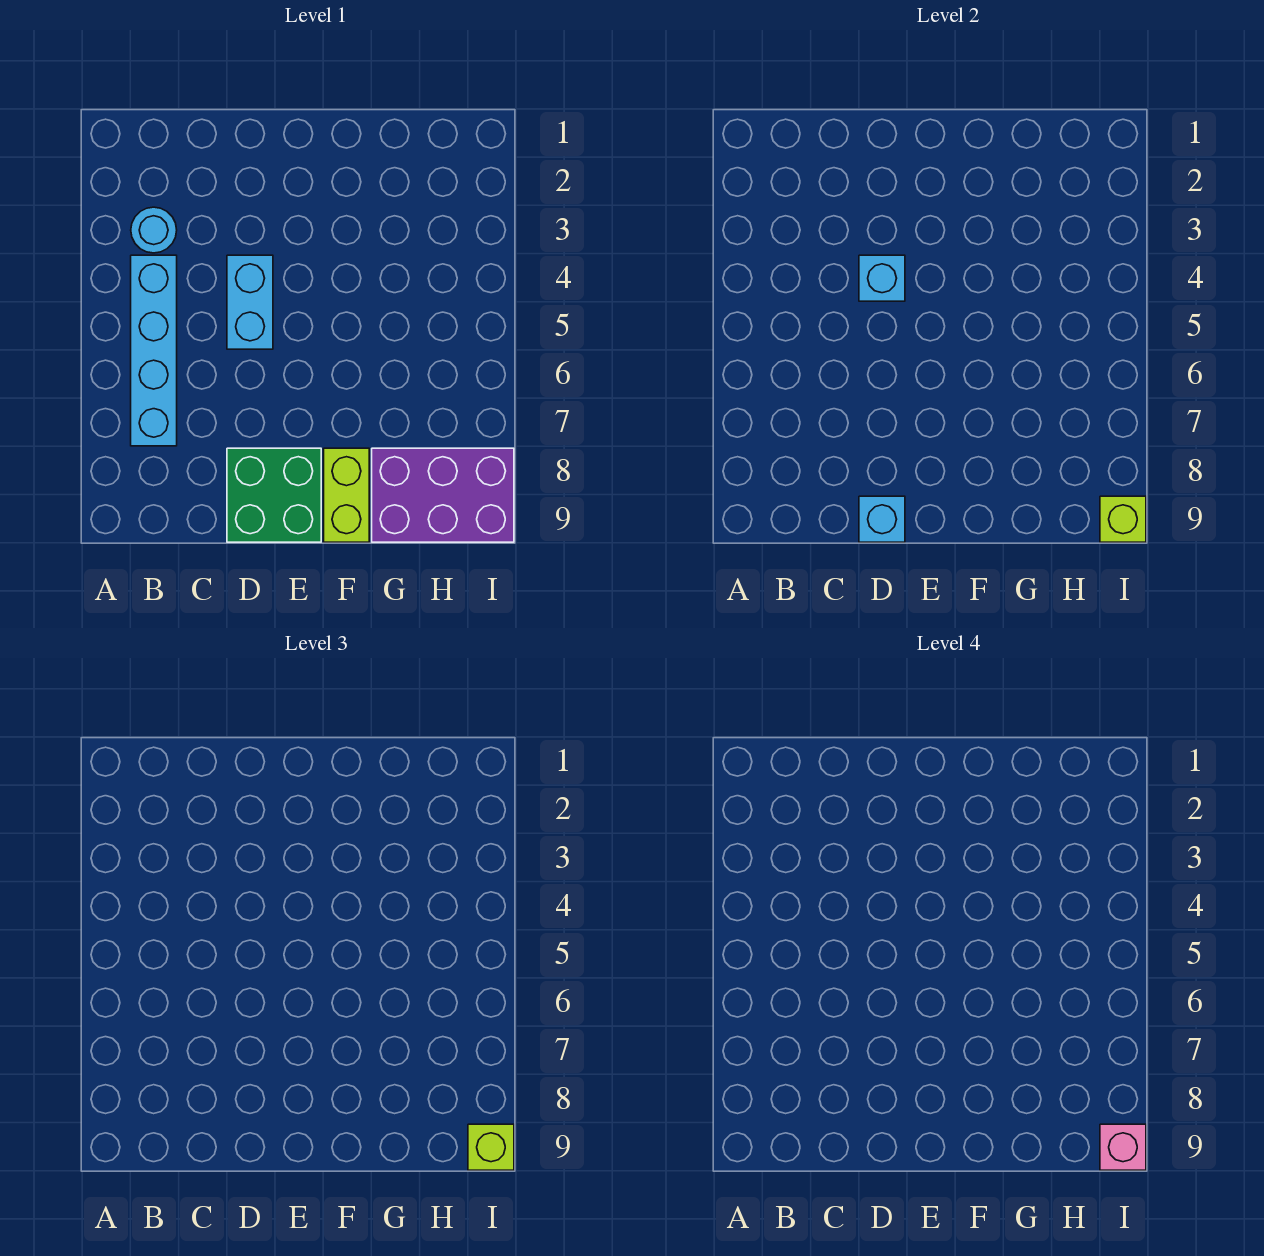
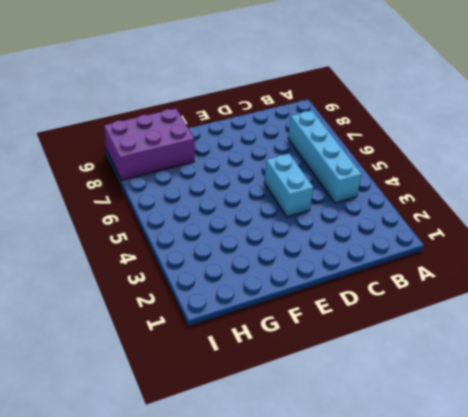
none -> cyan round brick B3 level 1
none -> green brick D8:E9 level 1

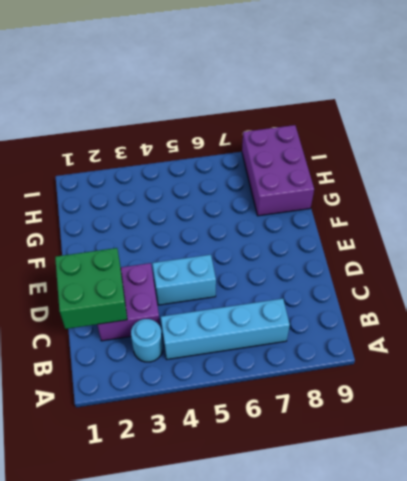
green brick C1:D2 level 2 -> green brick D8:E9 level 1
purple brick C2:D3 level 1 -> none
none -> lime brick F8:F9 level 1
none -> cyan brick D4 level 2

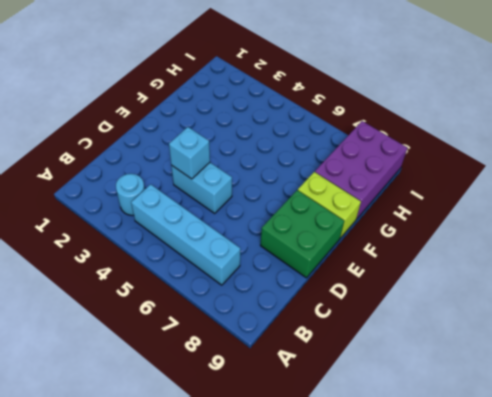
none -> cyan brick D9 level 2
none -> lime brick I9 level 2

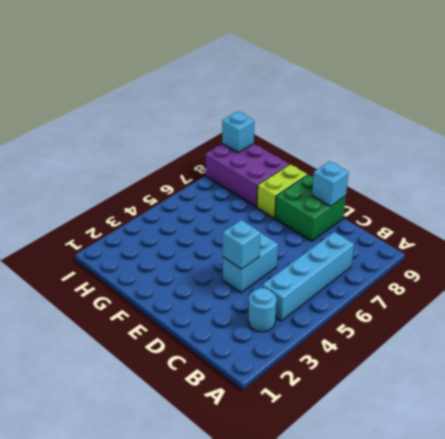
cyan brick I9 level 2 -> lime brick I9 level 2
none -> lime brick I9 level 3
none -> pink brick I9 level 4

